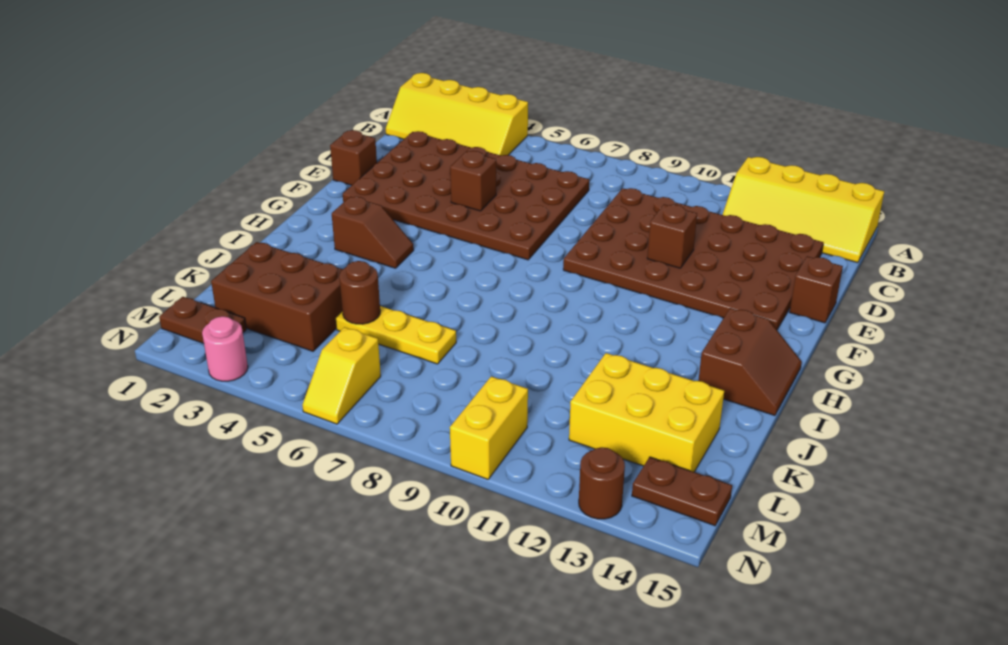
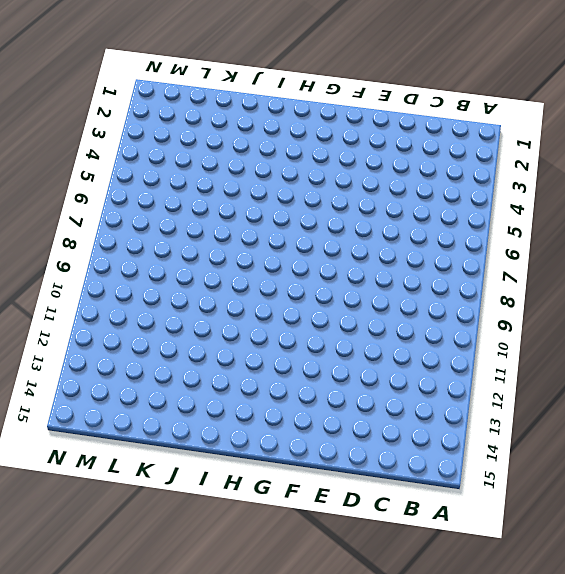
none -> yellow slope A1:B4 level 1 top A
none -> yellow slope A12:B15 level 1 top A
none -> brown plate C2:F7 level 1

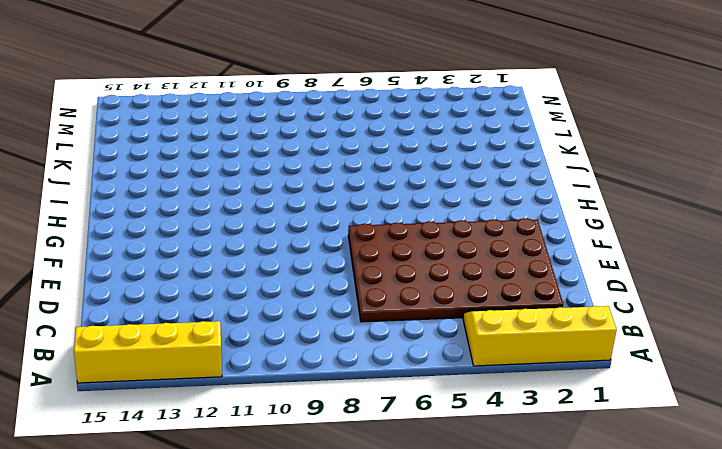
none -> brown plate C9:F14 level 1
none -> brown brick E1 level 1
none -> brown brick E15 level 1

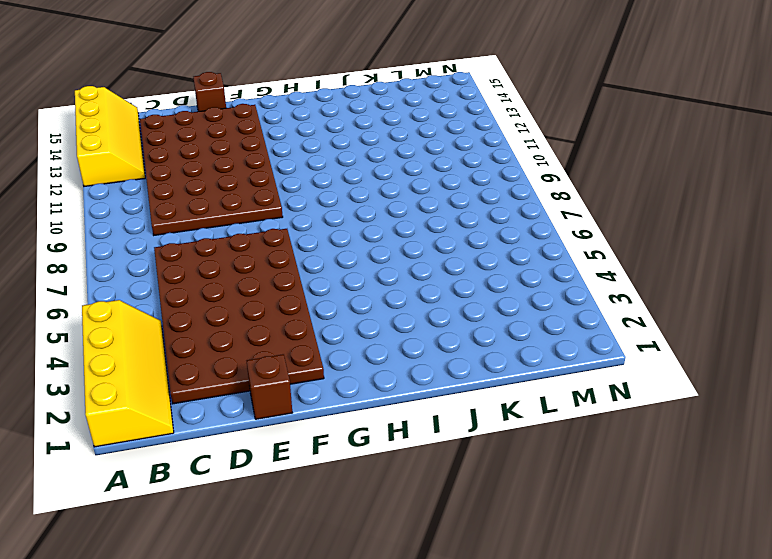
none -> brown slope H3:H4 level 1 top 3
none -> brown slope H14:I15 level 1 top 14
none -> brown brick K2:L4 level 1

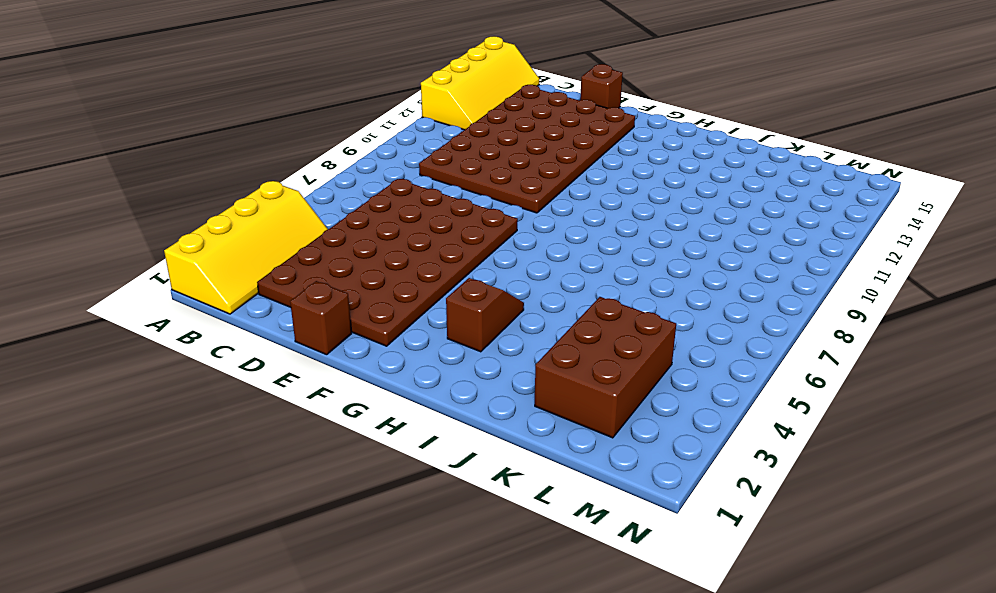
none -> brown slope H14:I15 level 1 top 14
none -> yellow plate K5:K7 level 1
none -> yellow brick K12:L14 level 1

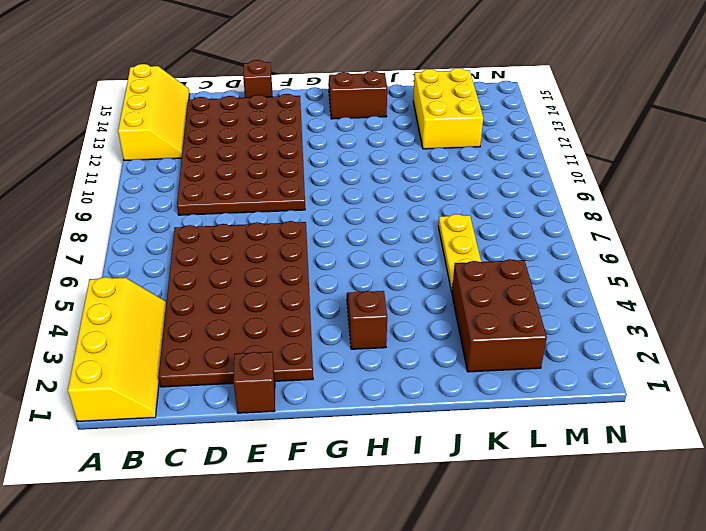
none -> brown plate M1:M2 level 1
none -> yellow slope M6:N6 level 1 top M
none -> yellow brick M10:N10 level 1

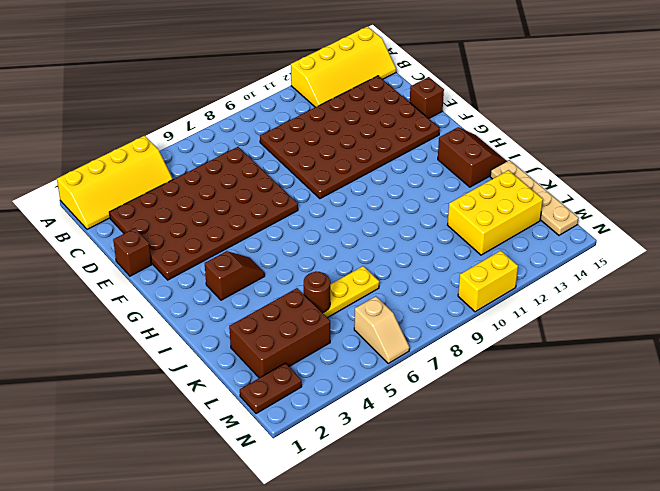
tan plate J15:M15 level 1 -> brown plate M14:M15 level 1
tan slope M6:N6 level 1 top M -> yellow slope M6:N6 level 1 top M
yellow brick N10:N11 level 1 -> yellow brick M10:N10 level 1
none -> pink round brick N3 level 1
none -> brown round brick N13 level 1
none -> brown brick E5 level 2

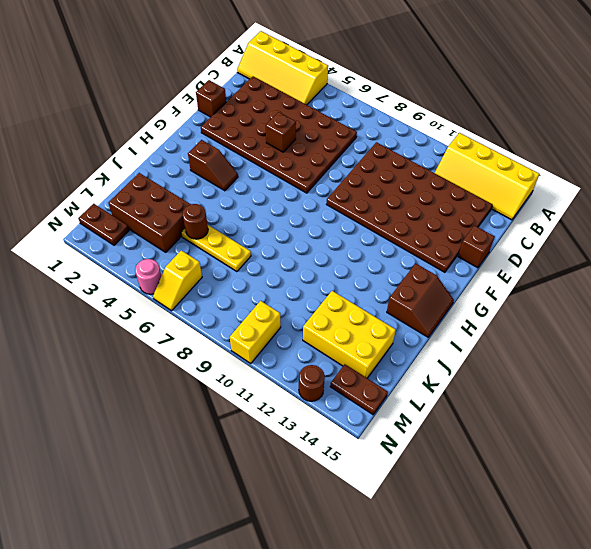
pink round brick N5 level 1 -> pink round brick N3 level 1
none -> brown brick E11 level 2

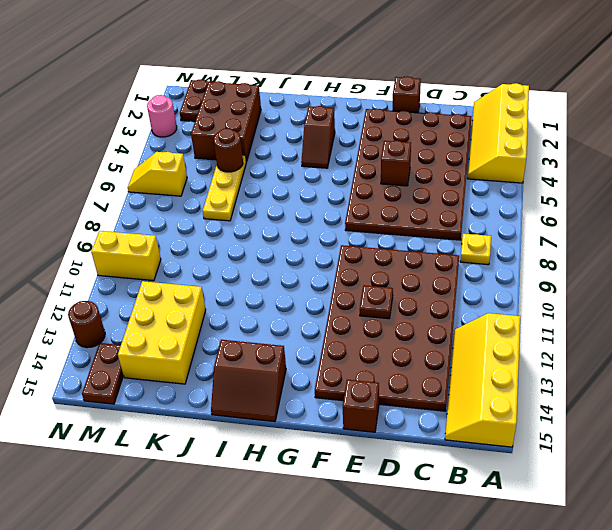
yellow plate B8 level 1 -> none
brown plate E11 level 2 -> brown brick E11 level 2

